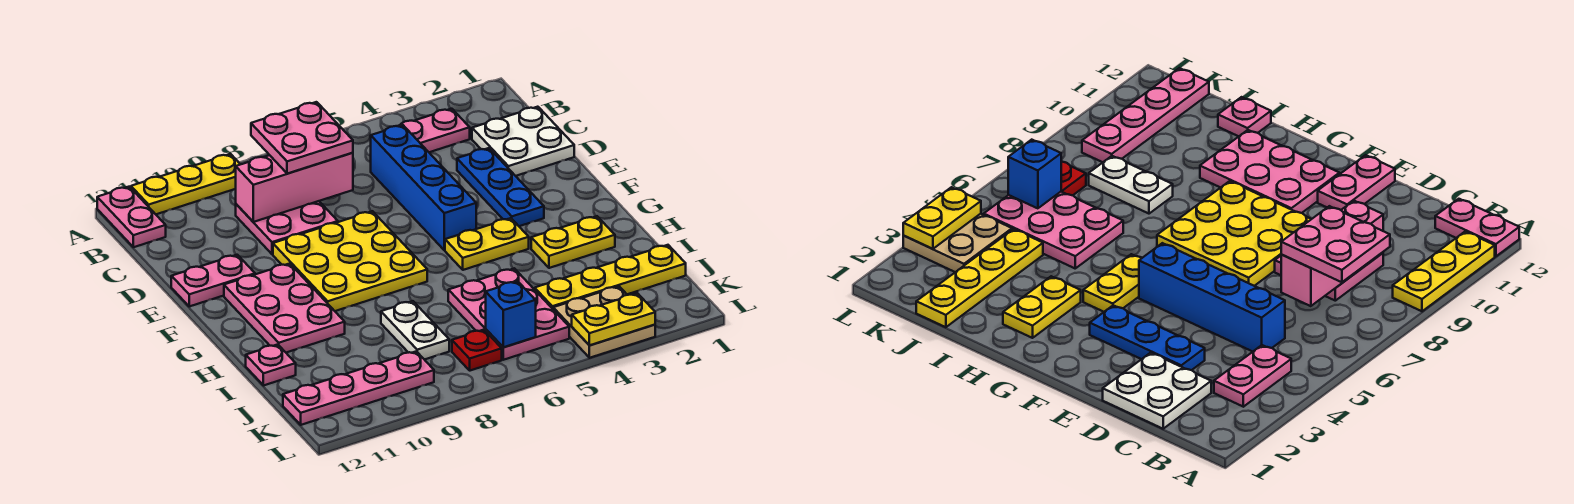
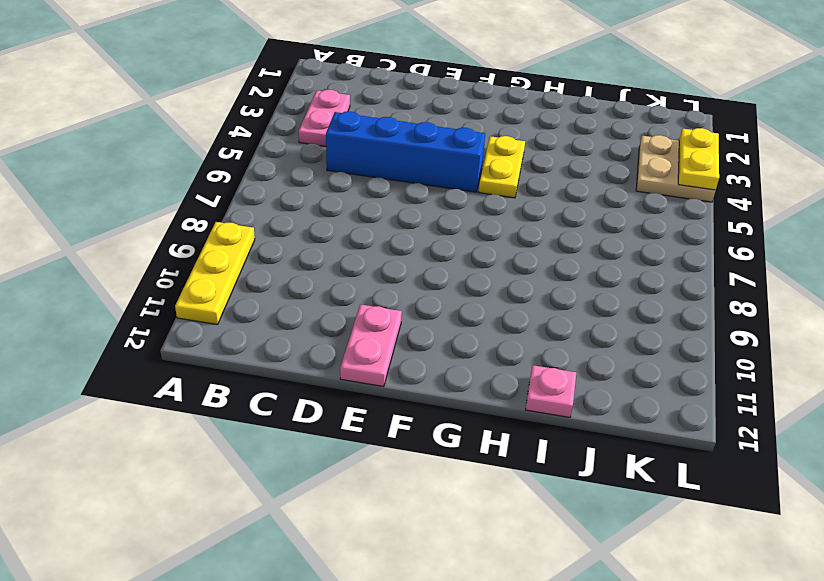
none -> pink plate A12:B12 level 1
none -> white plate C1:D2 level 1
none -> pink plate C8:D9 level 1

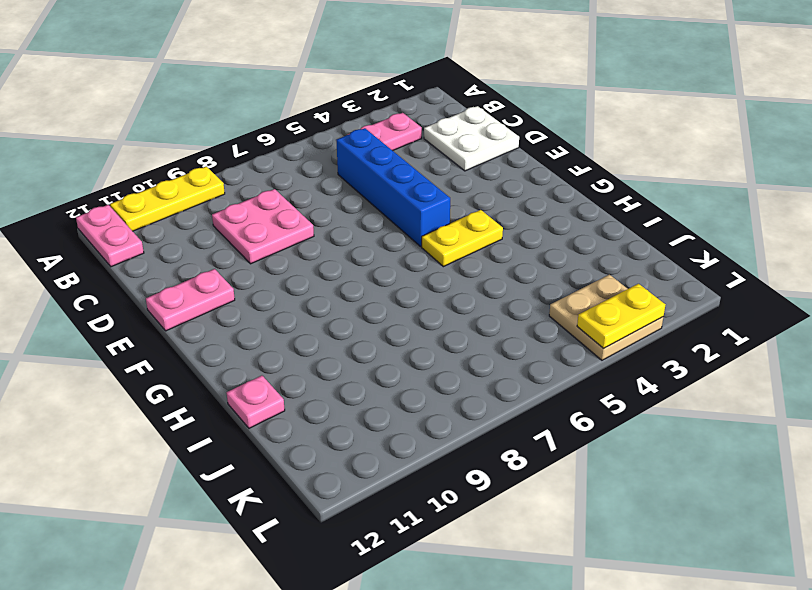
none -> blue plate D3:F3 level 1
none -> yellow plate E7:G9 level 1
none -> pink plate F10:H11 level 1

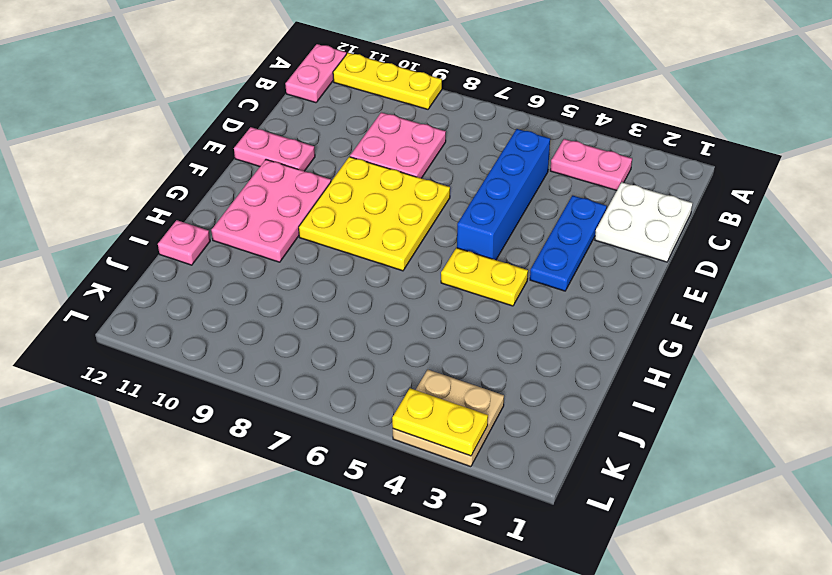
none -> yellow plate H2:H3 level 1
none -> pink plate I5:K6 level 1
none -> white plate I8:J8 level 1

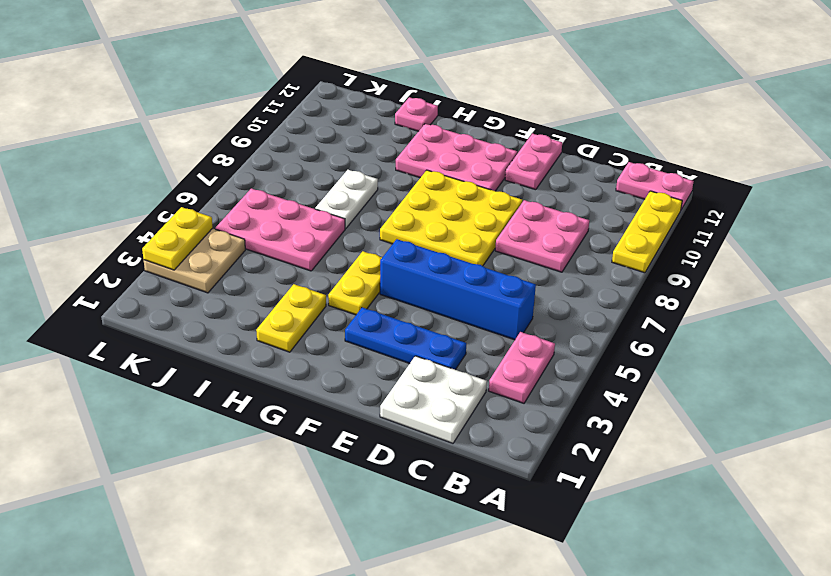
white plate I7:I8 level 1 -> white plate I8:J8 level 1
none -> yellow plate J1:J4 level 1
none -> red plate K7 level 1
none -> pink plate K9:K12 level 1

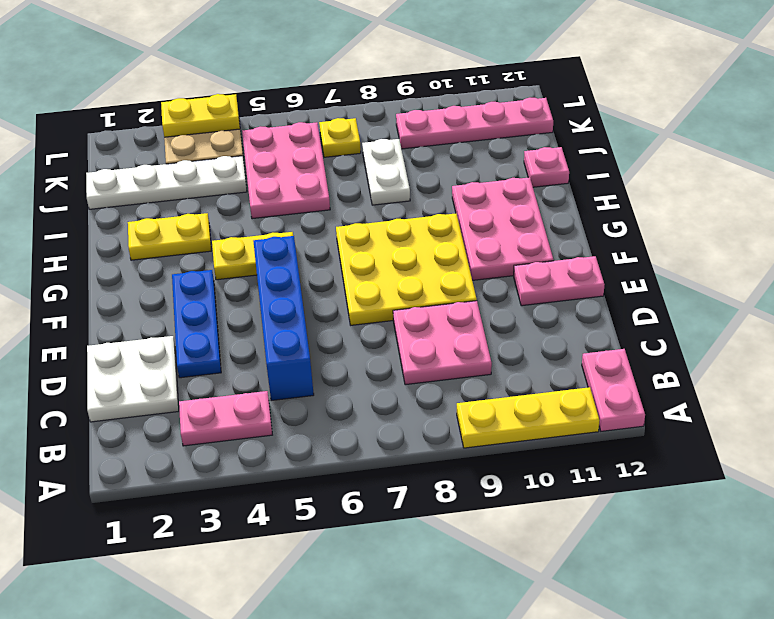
white plate J1:J4 level 1 -> yellow plate J1:J4 level 1
yellow plate K7 level 1 -> red plate K7 level 1
none -> pink brick C7:C9 level 2
none -> blue brick K6 level 2
none -> pink plate B7:C8 level 3

